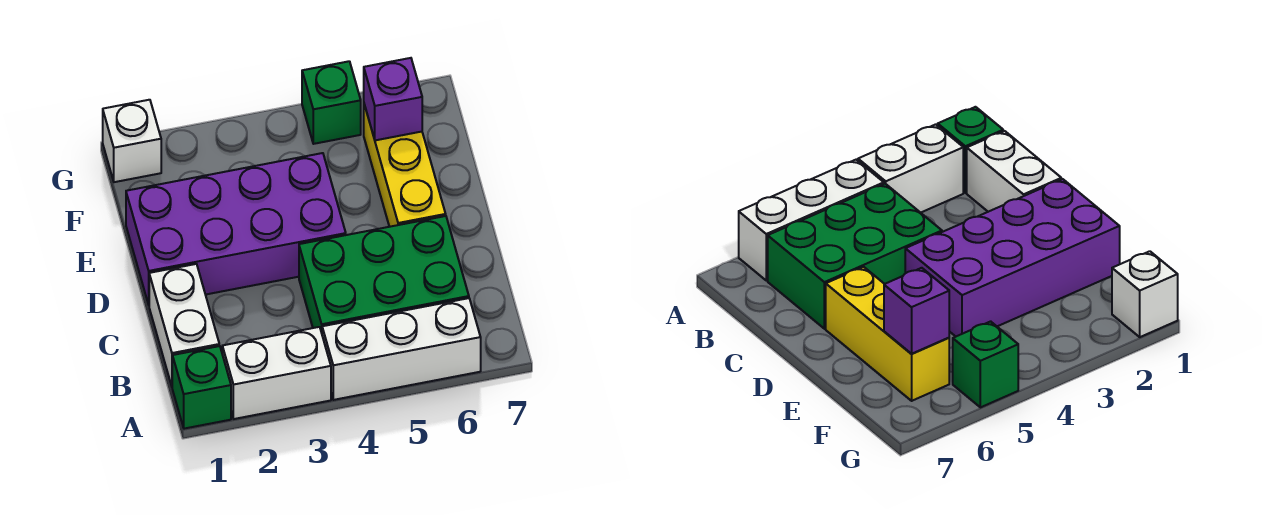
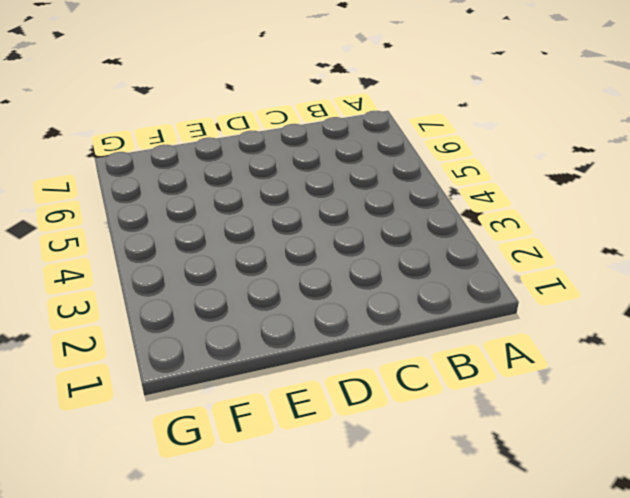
none -> green brick A1 level 1
none -> white brick A2:A3 level 1

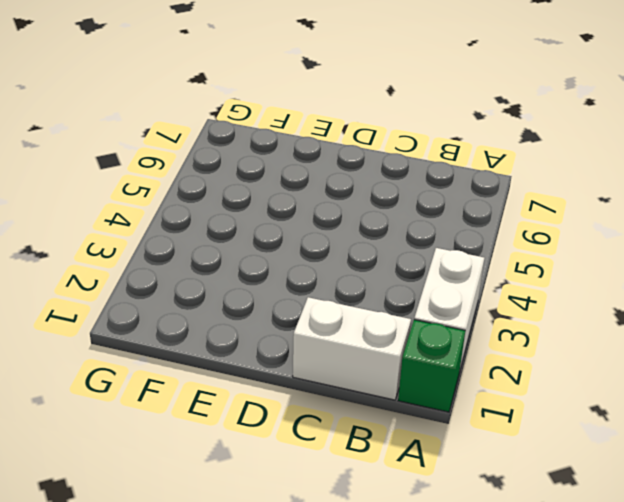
none -> white brick A4:A6 level 1
none -> green brick B4:C6 level 1

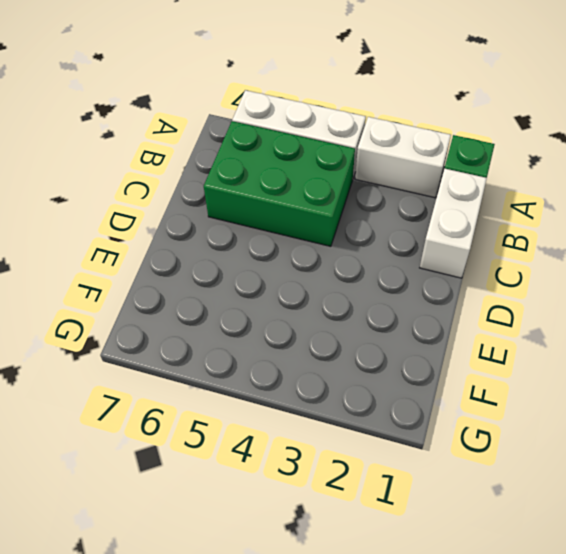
none -> purple brick D1:E4 level 1
none -> yellow brick D6:F6 level 1

